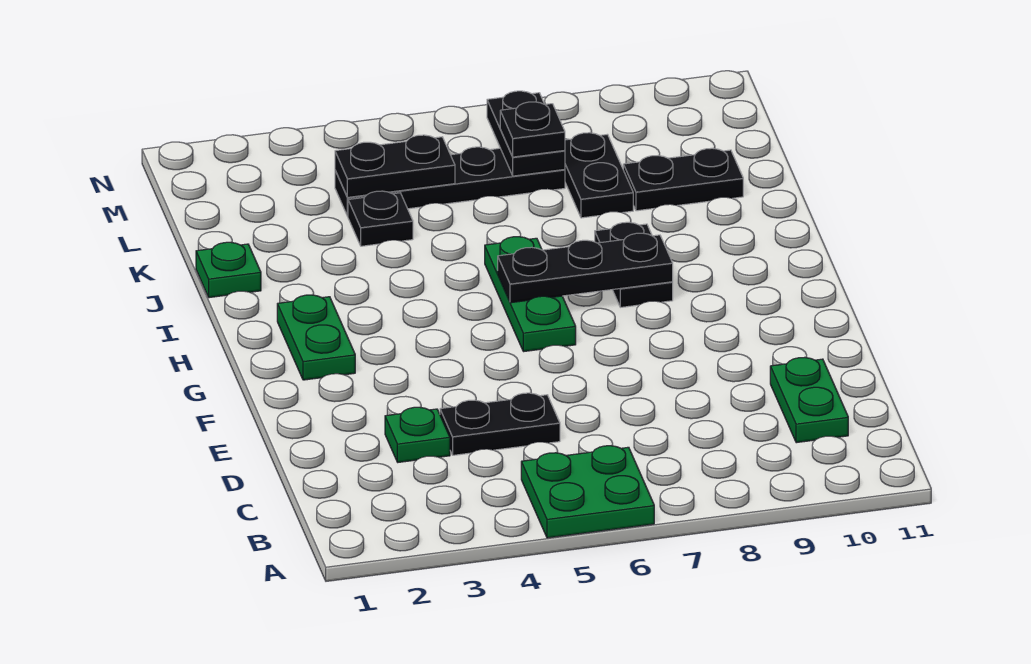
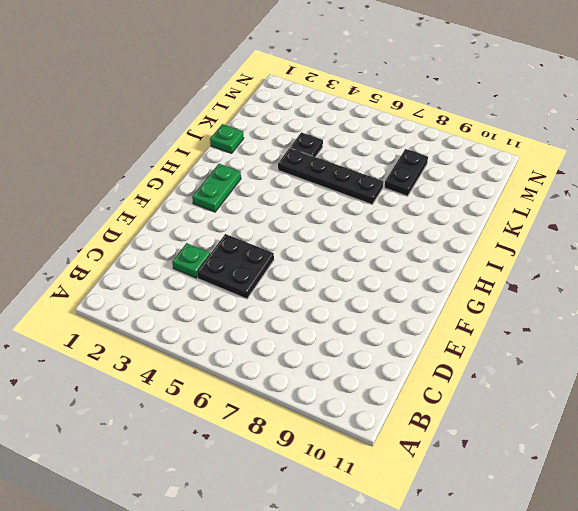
black plate D4:E5 level 1 -> black plate D4:D5 level 1
black plate J4:J7 level 1 -> black plate L4:L7 level 1
none -> green plate A5:B6 level 1
none -> green plate C10:D10 level 1
none -> green plate G6:I6 level 1

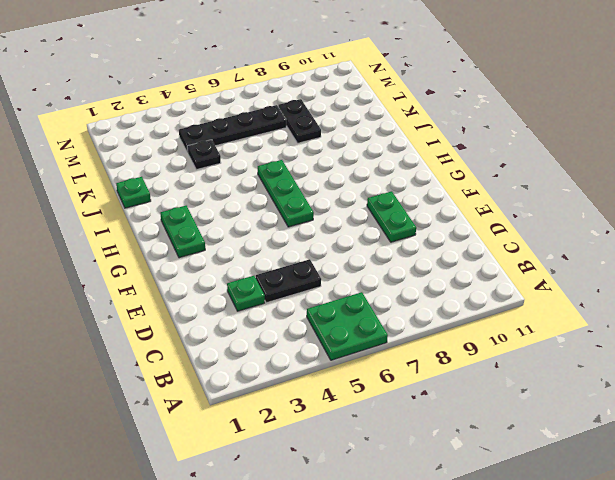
green plate E9:F9 level 1 -> green plate C10:D10 level 1
none -> black plate H8:I8 level 1
none -> black plate K9:K10 level 1
none -> black plate H6:H8 level 2

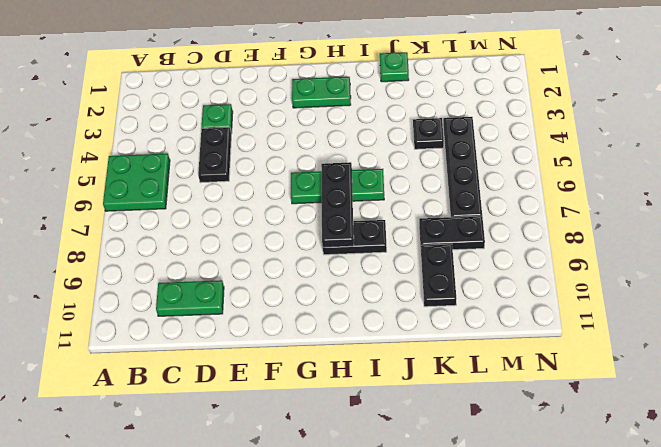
none -> black plate L4:L5 level 2
none -> black plate L7:M7 level 2
none -> black plate L7 level 3

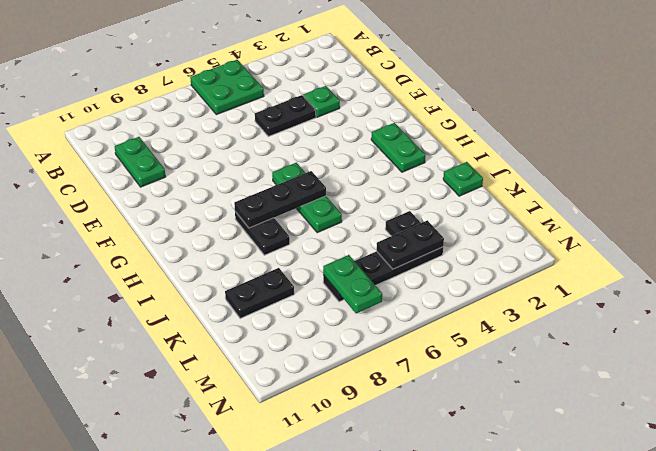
green plate L7:M7 level 2 -> black plate L7:M7 level 2
none -> black plate K8:L8 level 1
none -> black plate L7 level 3

